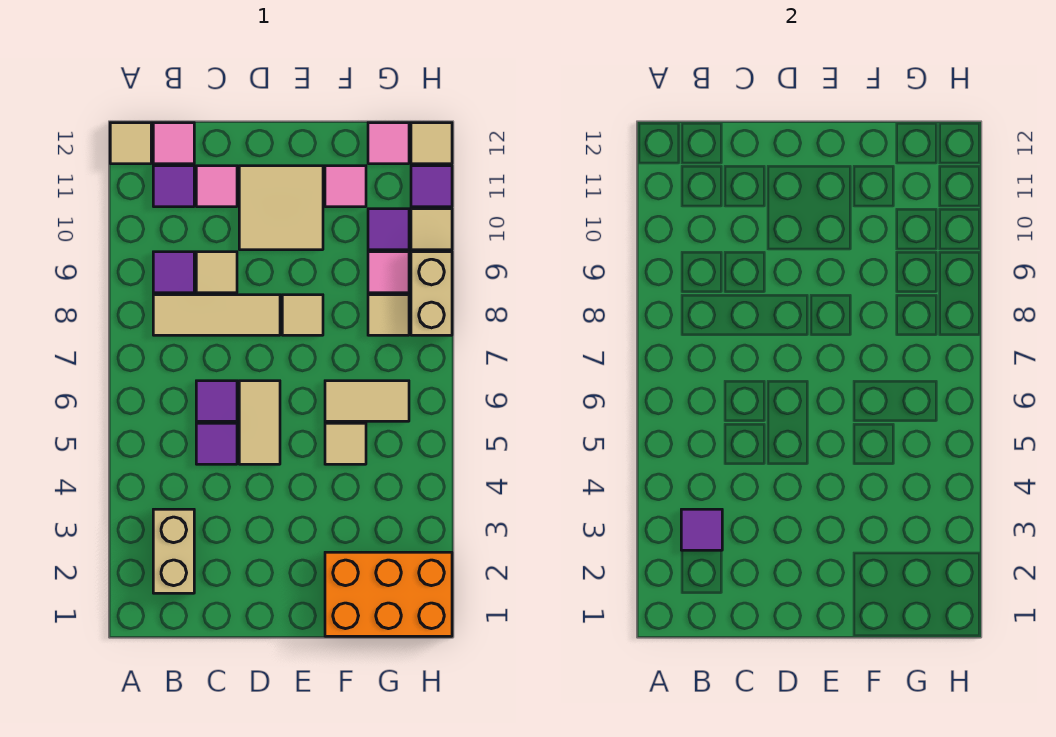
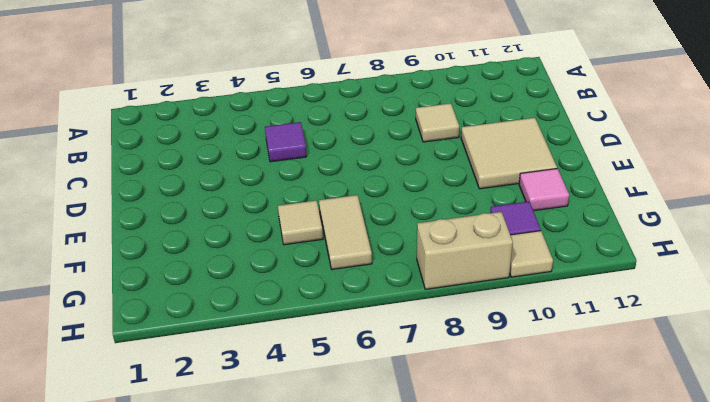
none -> tan tile A12 level 1
none -> tan brick B2:B3 level 1
none -> tan tile B8:D8 level 1

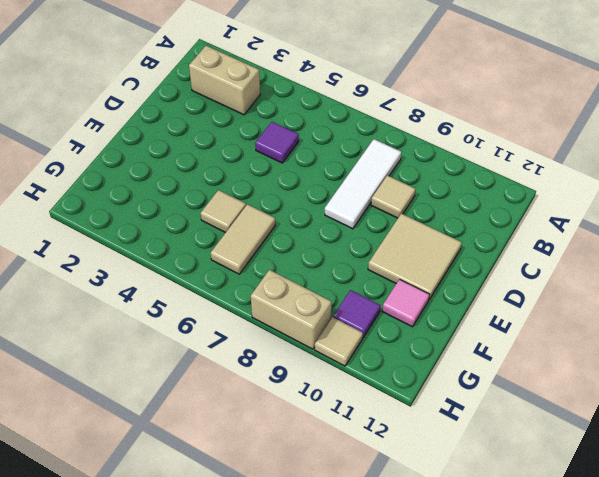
white tile B8:D8 level 1 -> tan tile B8:D8 level 1
none -> tan tile A12 level 1
none -> purple tile B9 level 1
none -> purple tile B11 level 1

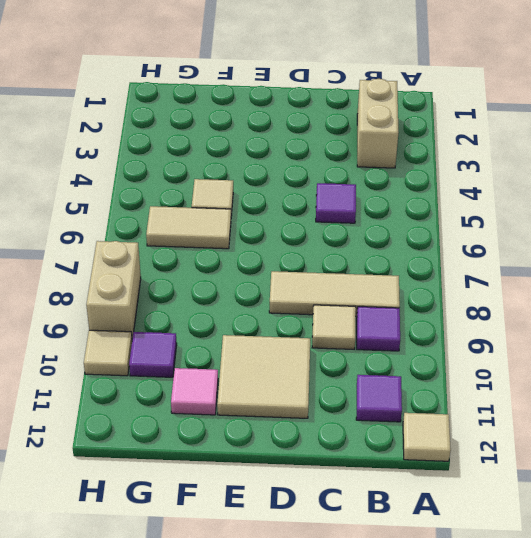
none -> pink tile B12 level 1
none -> purple tile C6 level 1
none -> pink tile C11 level 1

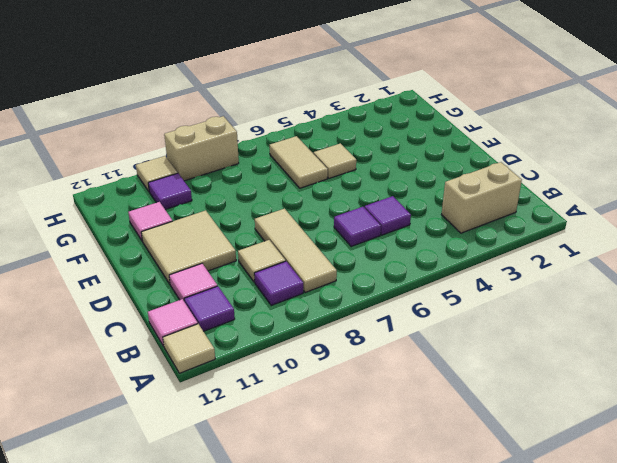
none -> tan tile D5:D6 level 1
none -> tan tile E8 level 1
none -> orange brick F1:H2 level 1

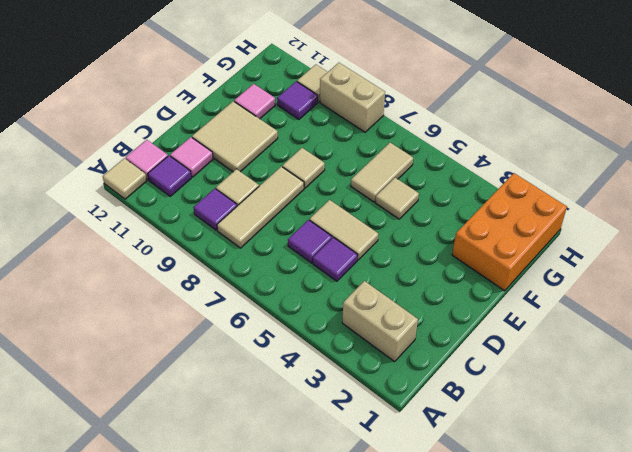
none -> tan tile G8 level 1
none -> pink tile G9 level 1
none -> pink tile G12 level 1

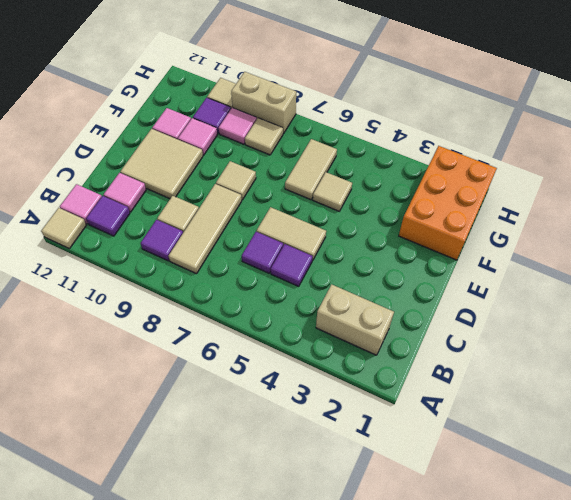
pink tile F10 level 1 -> pink tile G12 level 1
none -> purple tile H11 level 1
none -> tan tile H12 level 1
none -> purple tile B3 level 2

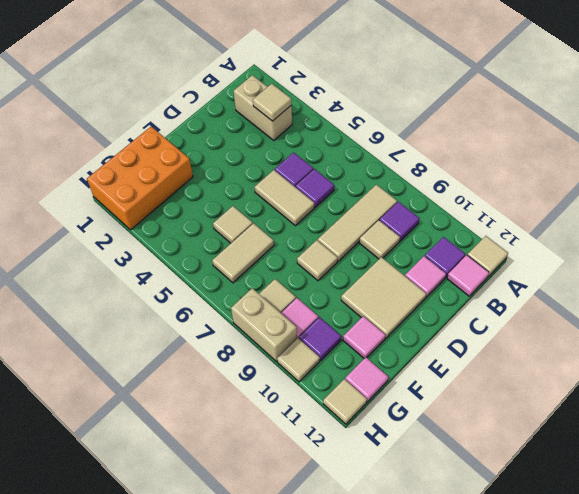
tan tile B3 level 2 -> purple tile B3 level 2
none -> purple tile H11 level 1

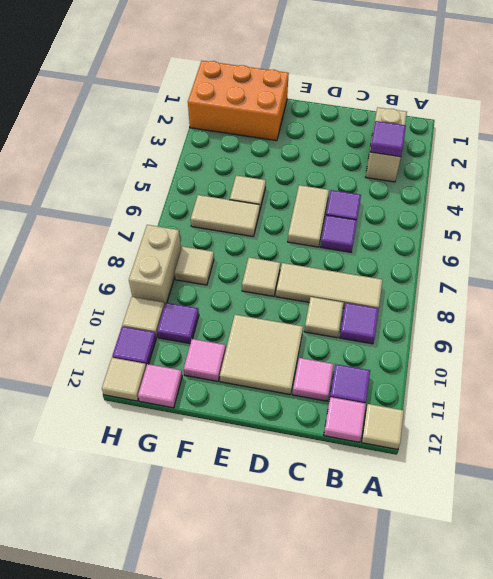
none -> pink tile G9 level 1

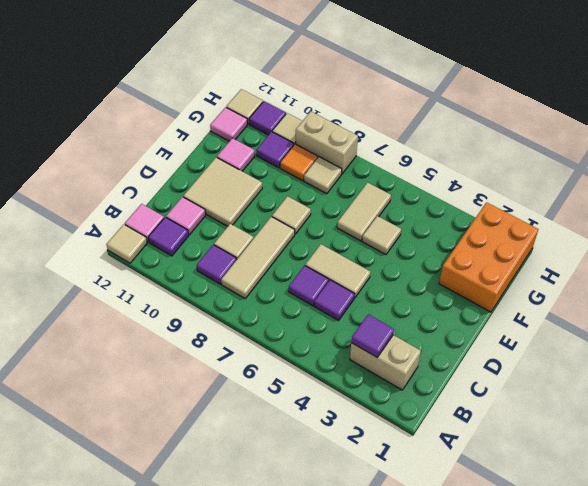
orange tile G9 level 1 -> pink tile G9 level 1

